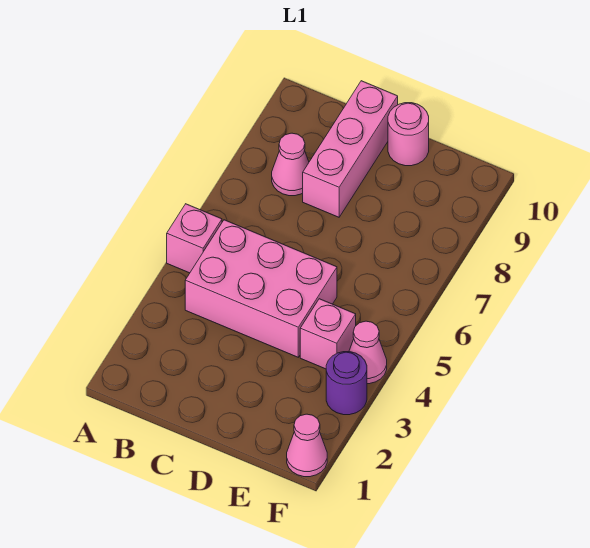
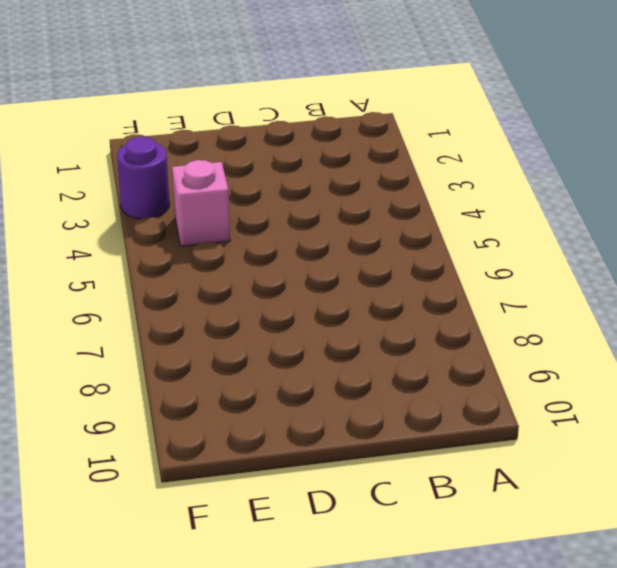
none -> pink brick A5 level 1
none -> pink brick B4:D5 level 1

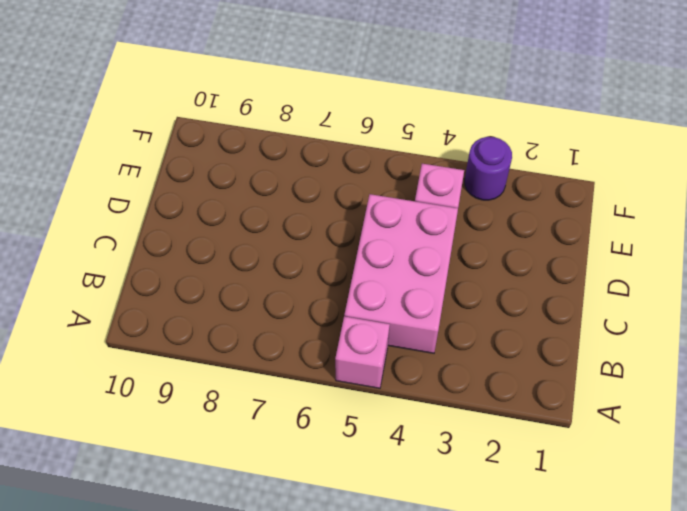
none -> pink cone B8 level 1
none -> pink brick C8:C10 level 1

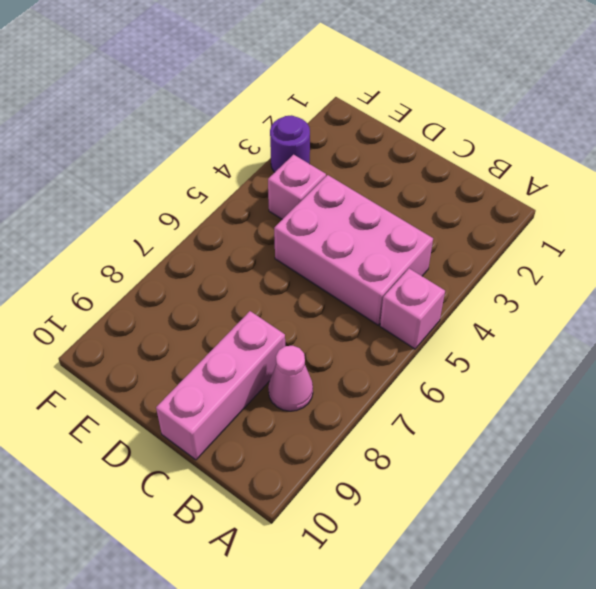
none -> pink round brick D10 level 1
none -> pink cone F1 level 1

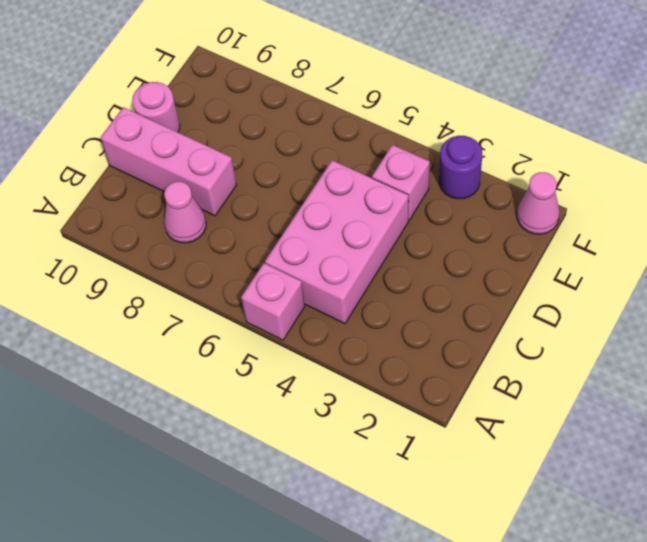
none -> pink cone F4 level 1

